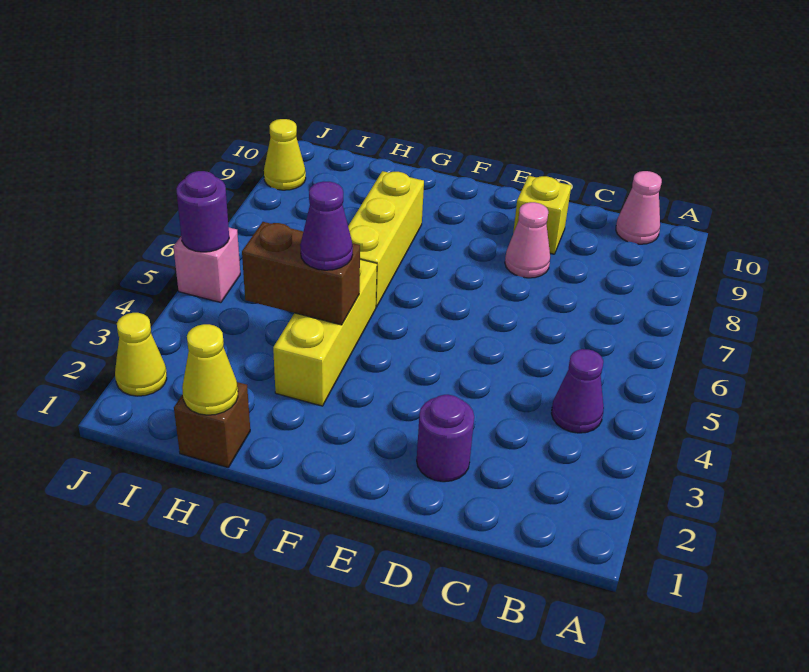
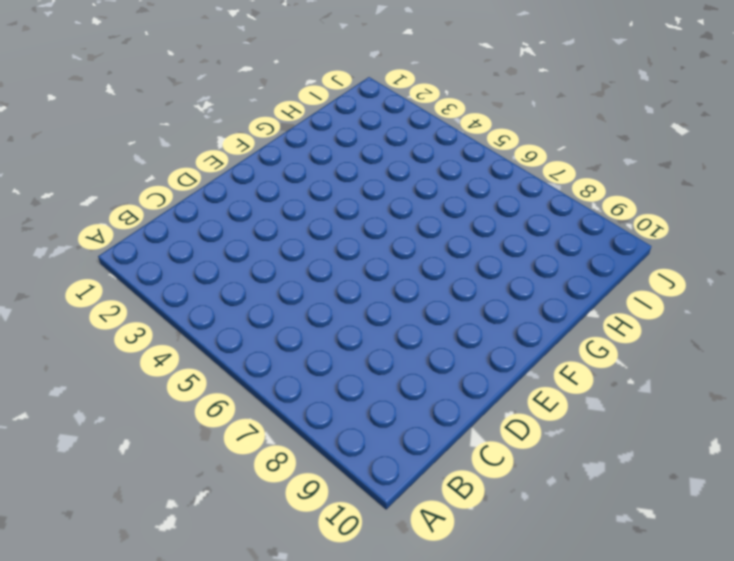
none -> purple cone B4 level 1
none -> pink cone B10 level 1
none -> purple round brick D2 level 1

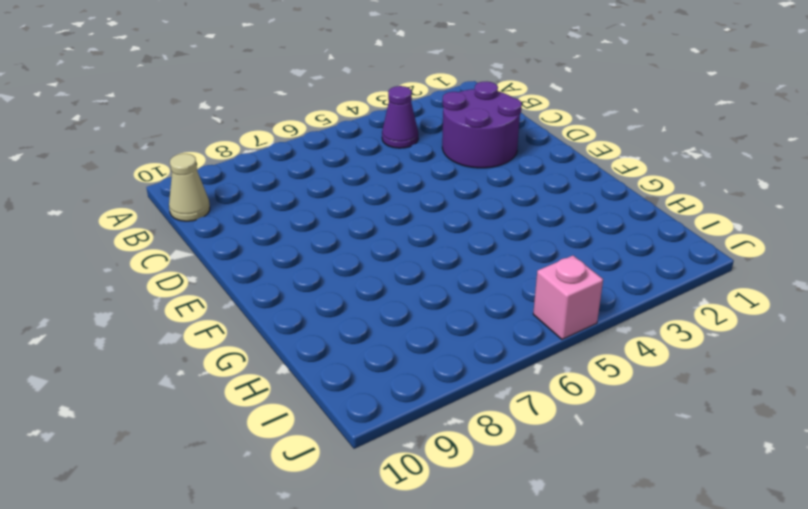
tan cone B10 level 1 -> pink cone B10 level 1
purple round brick C2:D3 level 1 -> purple round brick D2 level 1
none -> pink cone D8 level 1
none -> yellow brick D9 level 1
none -> yellow brick G3:G5 level 1

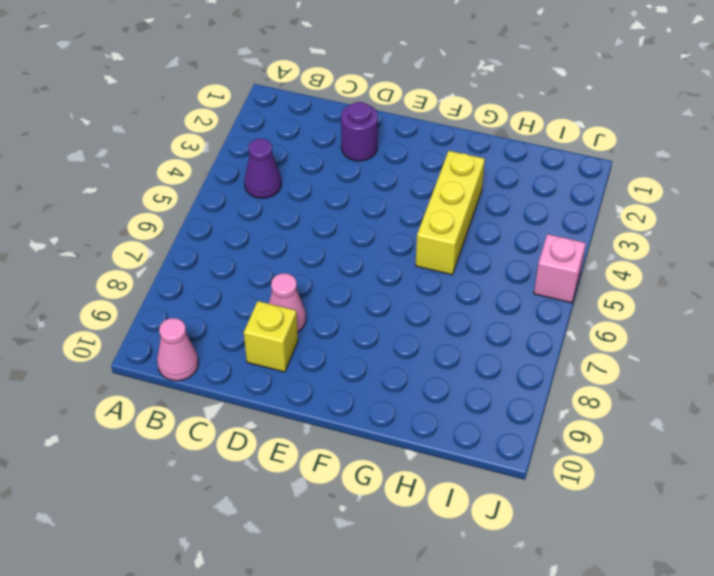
none -> yellow brick G6:G8 level 1
none -> brown brick H1 level 1
none -> yellow cone J2 level 1

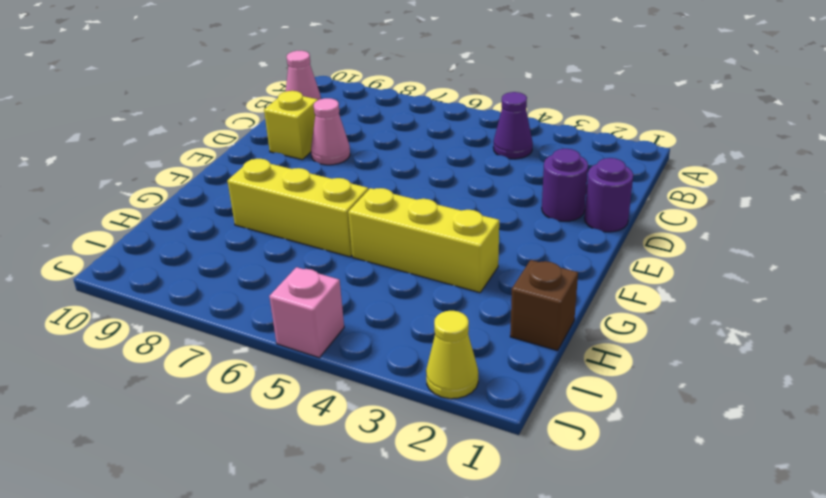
purple round brick D1 level 1 -> purple round brick J5 level 2
none -> yellow cone J9 level 1
none -> brown brick G4:H4 level 2
none -> yellow cone H1 level 2

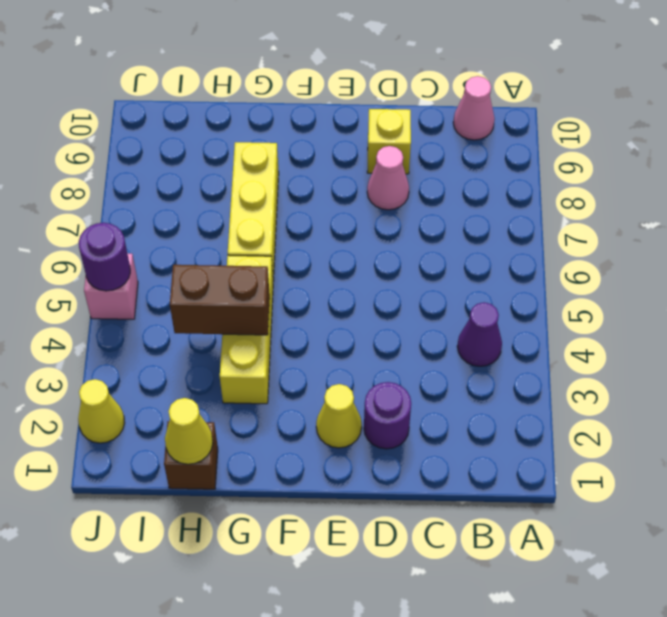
yellow cone E2 level 1 -> yellow cone J9 level 1
none -> purple cone G4 level 3

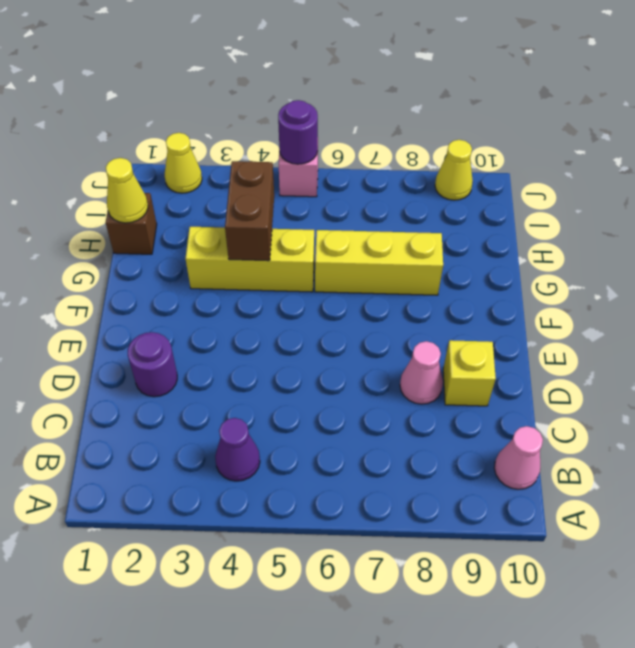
none -> purple cone G4 level 3

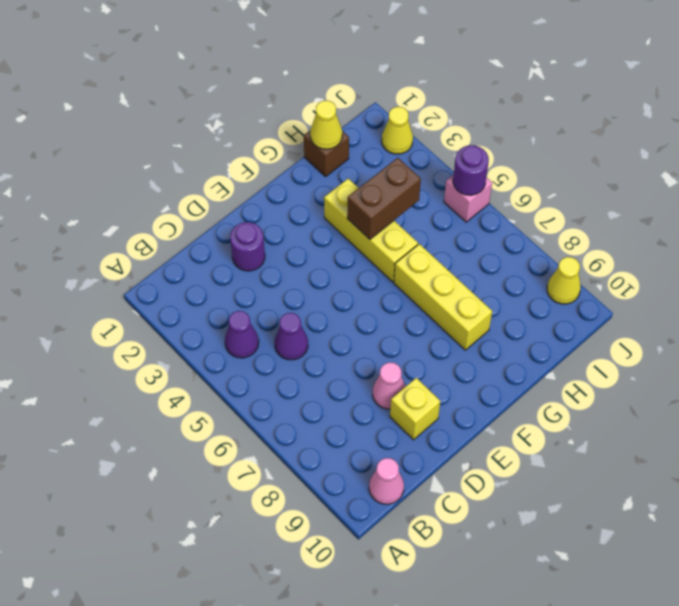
purple cone C5 level 1 -> purple cone G4 level 3

